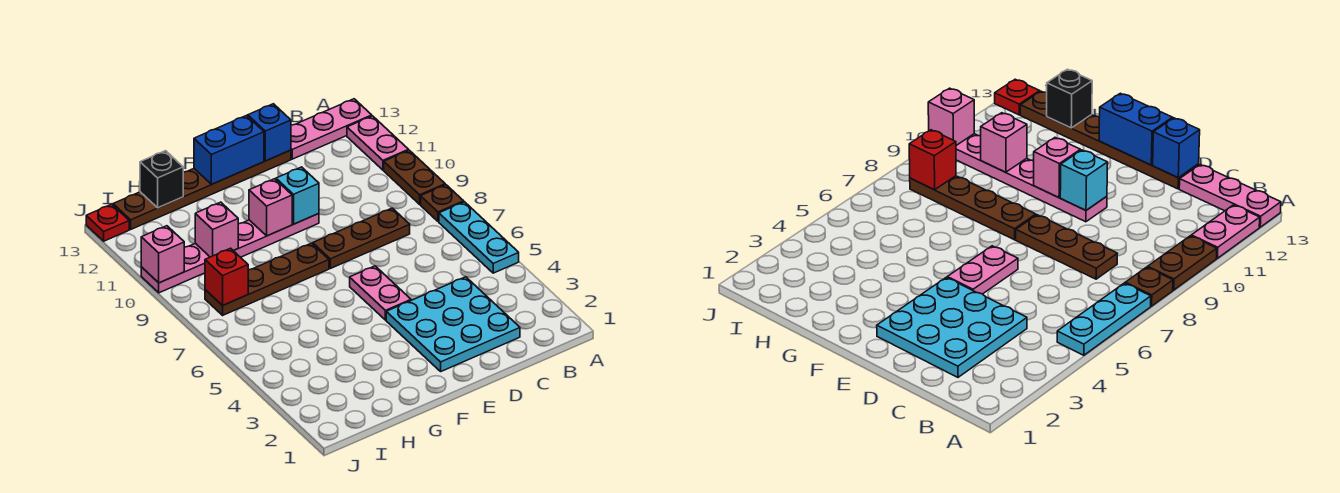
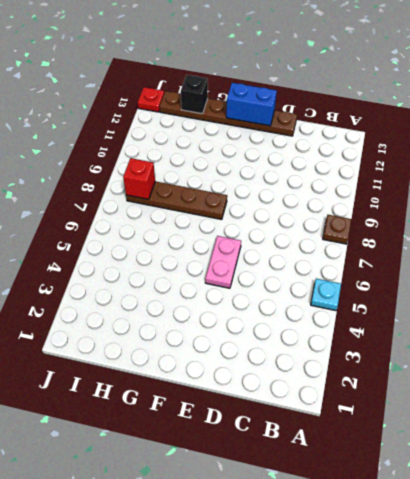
cyan plate A5 level 1 -> cyan plate A5:A7 level 1
none -> brown plate A9:A10 level 1
none -> pink plate A11:A12 level 1
none -> pink plate A13:C13 level 1

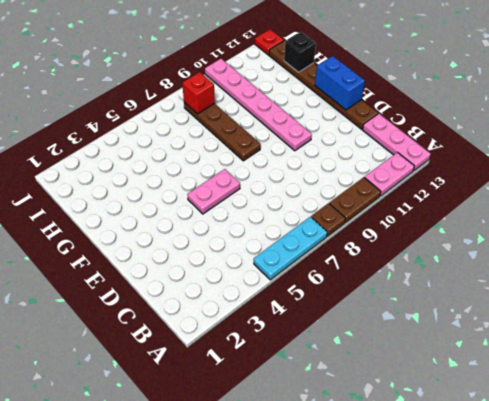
none -> cyan plate C2:E4 level 1
none -> brown plate C8:E8 level 1
none -> blue brick D13 level 2

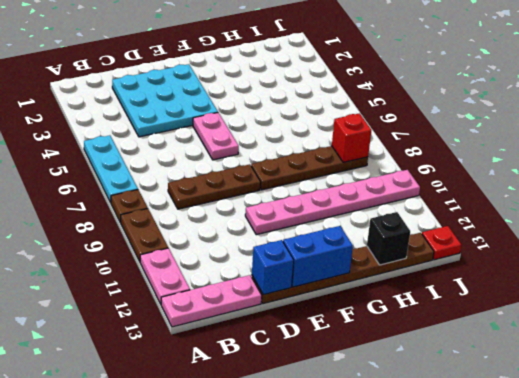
none -> cyan brick E10 level 2
none -> pink brick F10 level 2
none -> pink brick H10 level 2

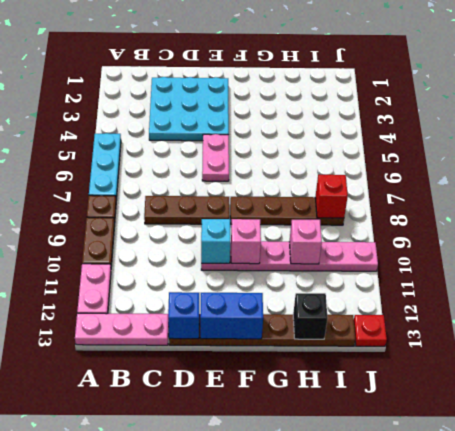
none -> pink brick J10 level 2

